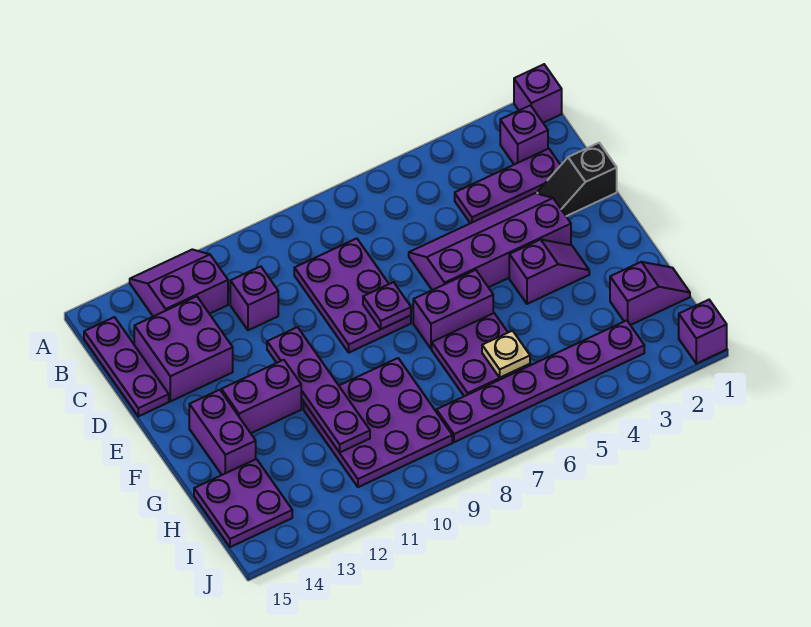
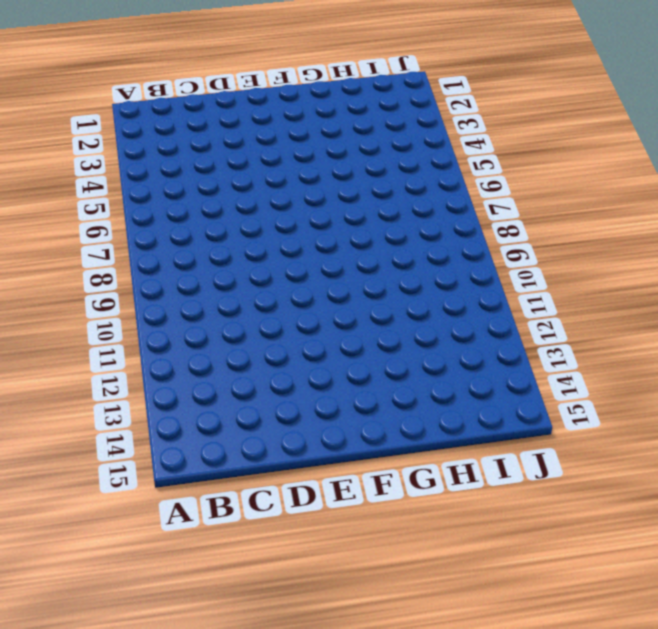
none -> purple brick A1 level 1
none -> purple slope A12:B13 level 1 top B
none -> purple brick B2 level 1

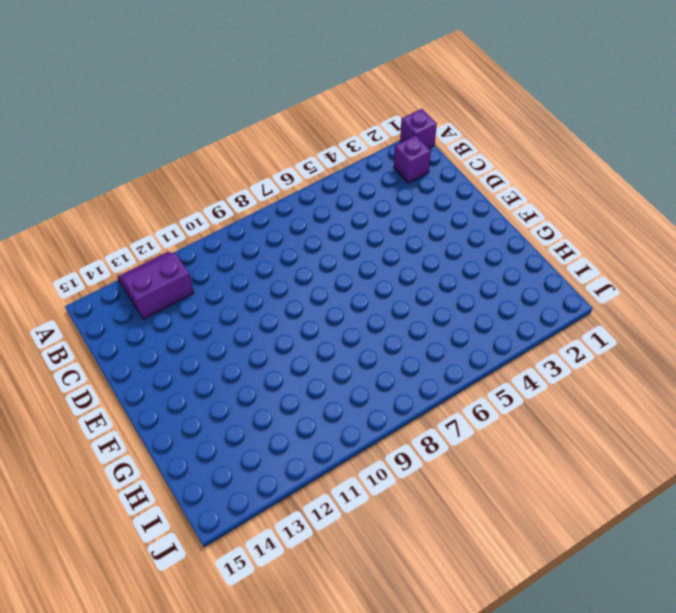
none -> purple plate B15:D15 level 1
none -> purple plate C2:C4 level 1
none -> purple plate C8:E9 level 1

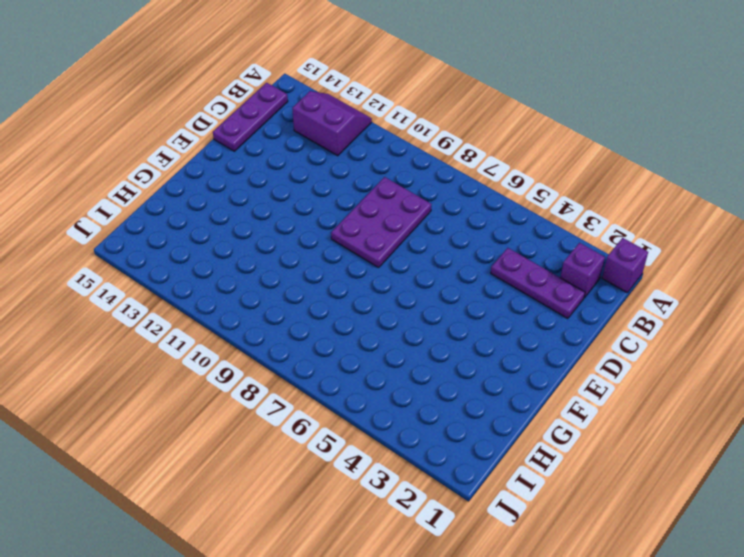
none -> purple brick C11 level 1
none -> purple brick C13:D14 level 1
none -> black slope D1:D2 level 1 top 1

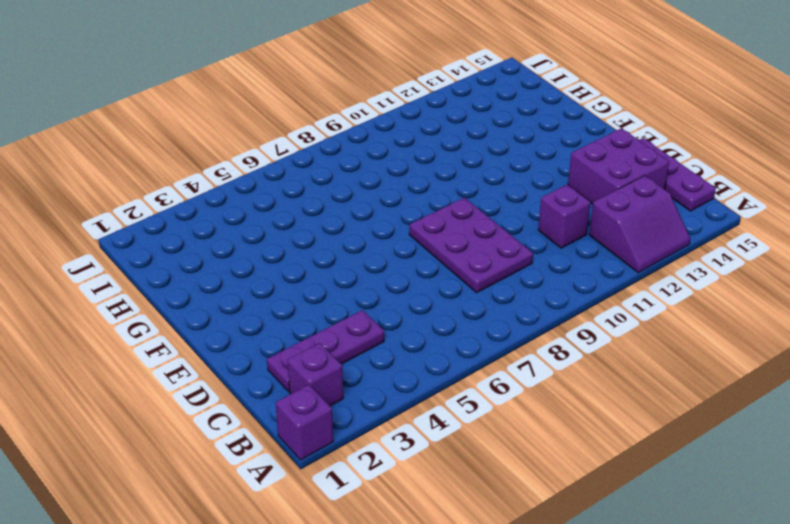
none -> black slope D1:D2 level 1 top 1
none -> purple slope D3:E6 level 1 top E
none -> purple slope F3:F4 level 1 top 4

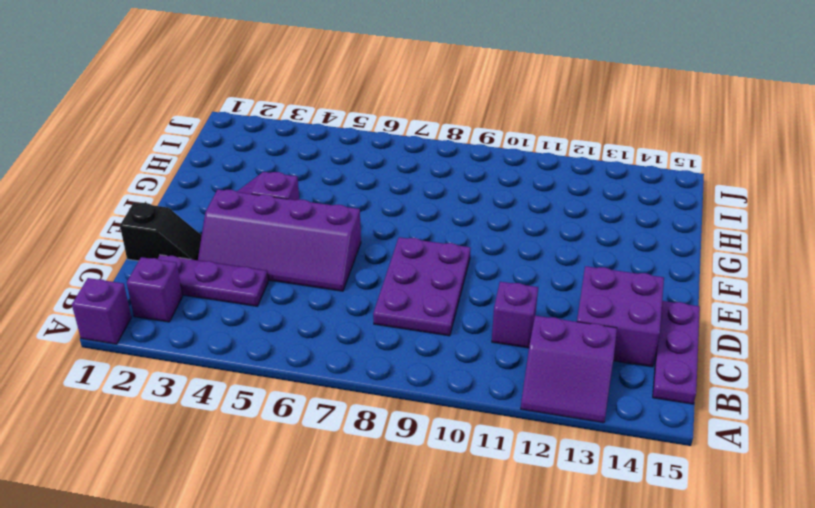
none -> purple brick F6:F7 level 1
none -> purple brick F12:F13 level 1
none -> purple brick F14:G14 level 1

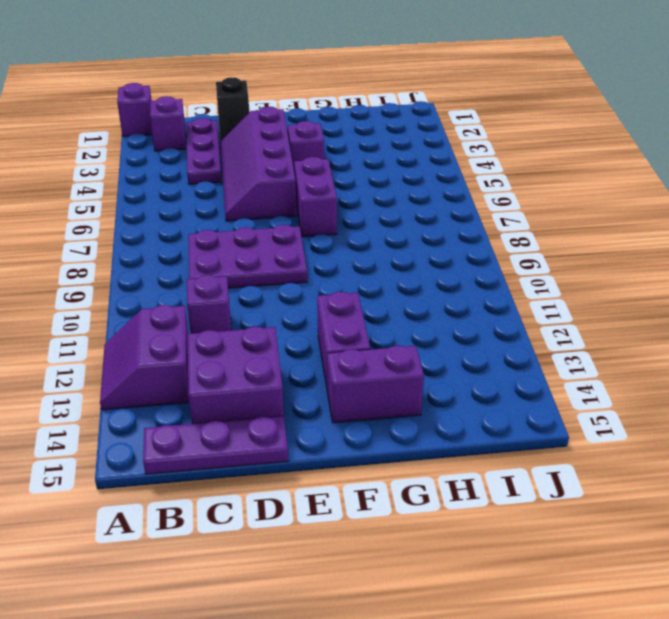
none -> purple plate G6:H7 level 1
none -> purple plate G9:I11 level 1
none -> purple slope H1:H2 level 1 top 2

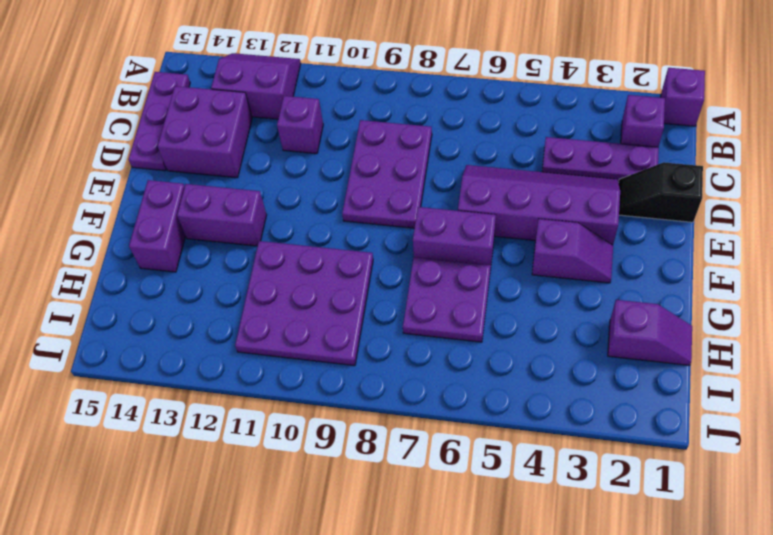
none -> purple plate H14:I15 level 1
none -> purple plate I3:I8 level 1
none -> purple brick J1 level 1

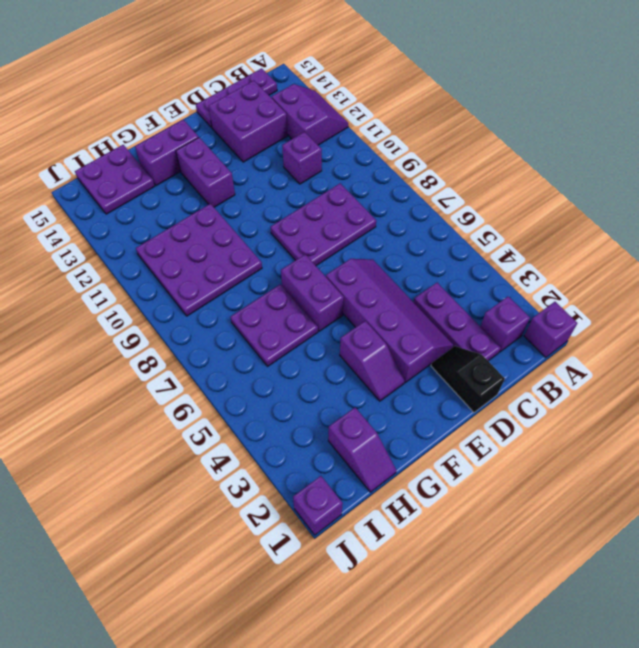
none -> purple plate I3:I8 level 1
none -> purple plate E8 level 2
none -> purple plate E11:H11 level 2

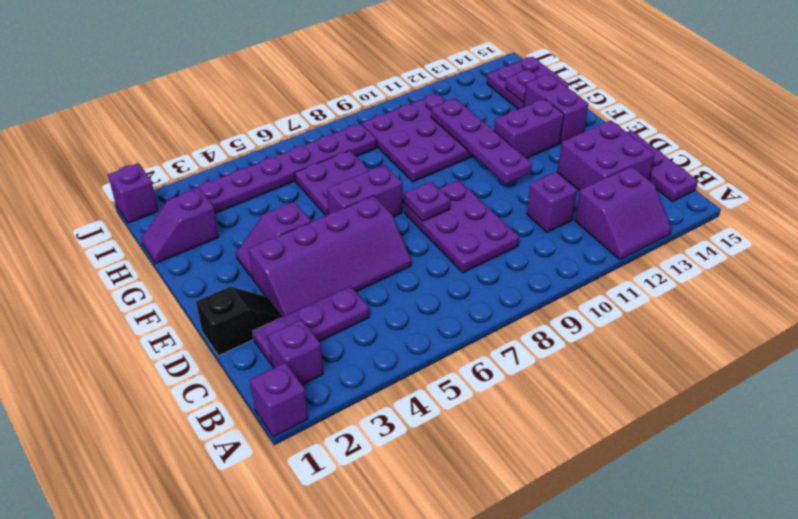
purple plate H14 level 2 -> none
none -> tan plate H6 level 2

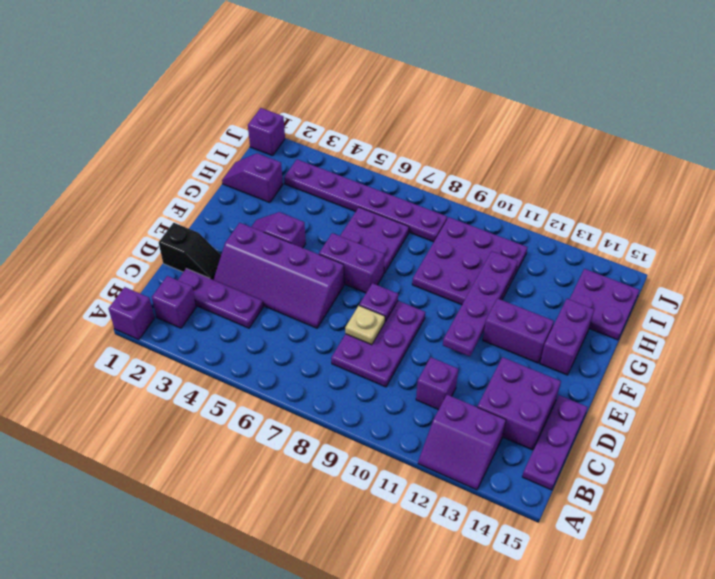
tan plate D8 level 2 -> tan plate H6 level 2

